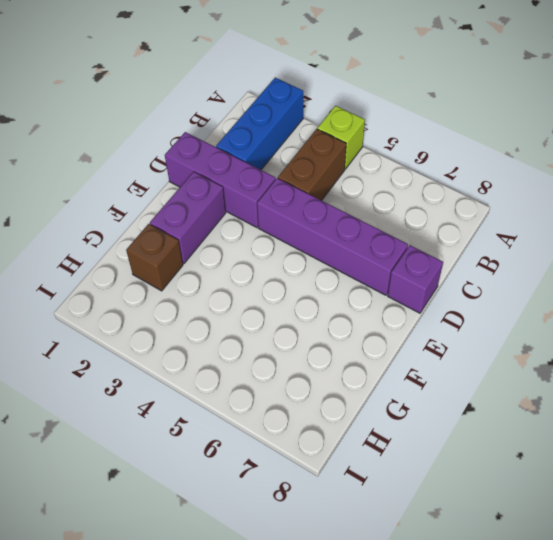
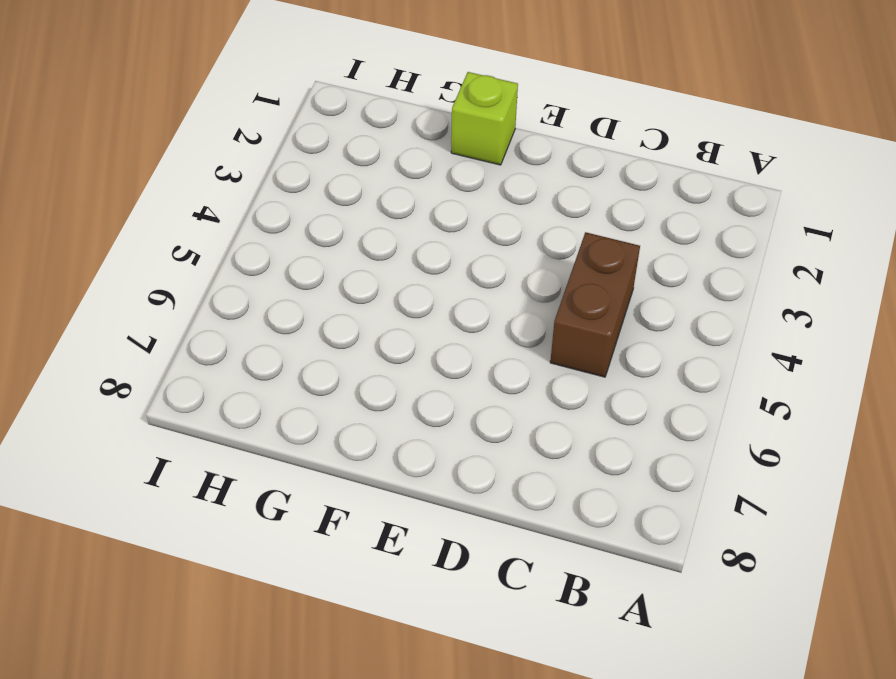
brown brick C4:C5 level 1 -> brown brick B4:C4 level 1
lime brick F1 level 1 -> lime brick A4 level 1
none -> blue brick A2:C2 level 1
none -> purple brick D1:D3 level 1

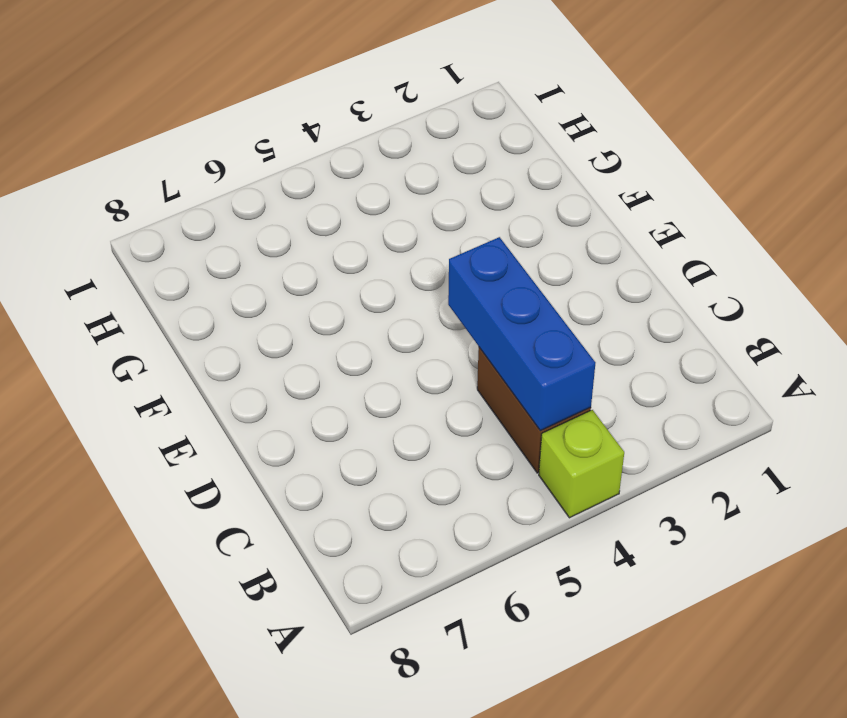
blue brick B4:D4 level 2 -> blue brick A2:C2 level 1
none -> purple brick D1:D3 level 1
none -> purple brick D4:D7 level 1

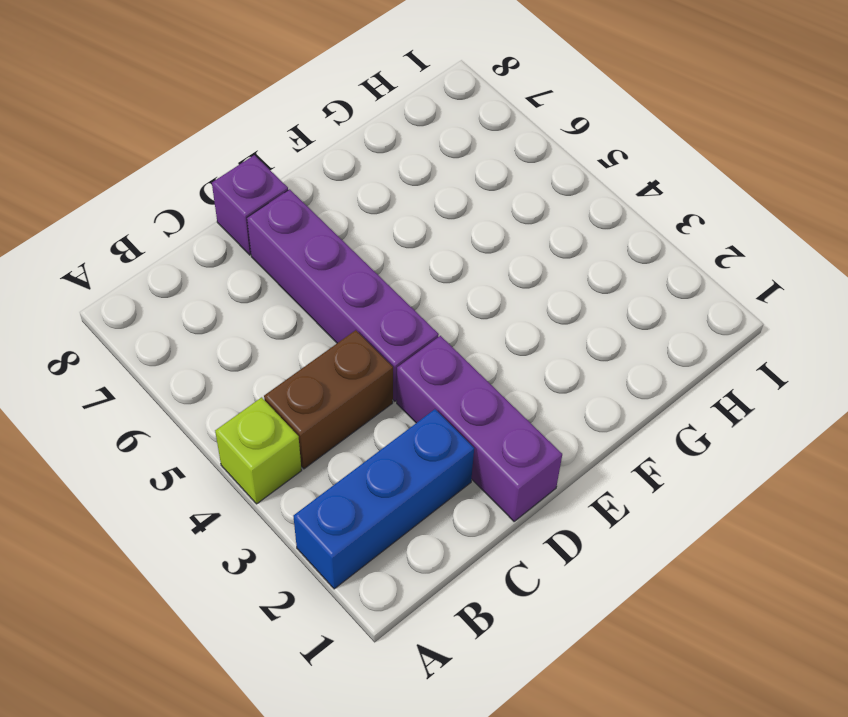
none -> purple brick E2:F2 level 1
none -> brown brick G2 level 1

